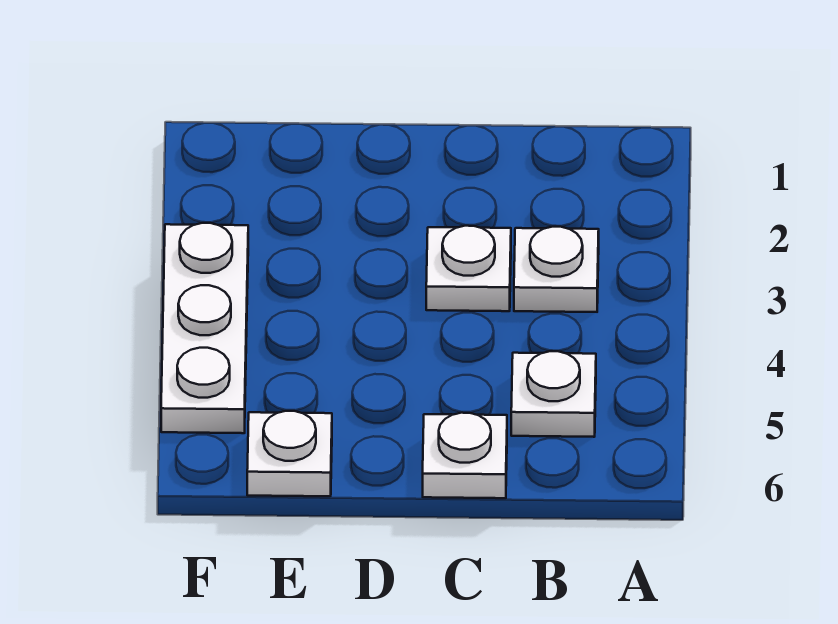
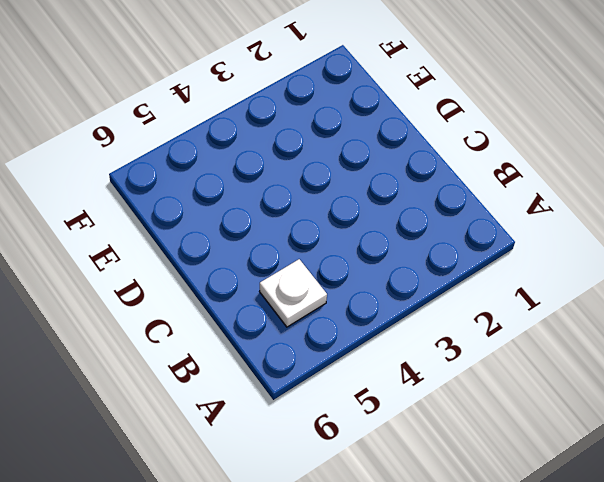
none -> white plate B3 level 1
none -> white plate C3 level 1

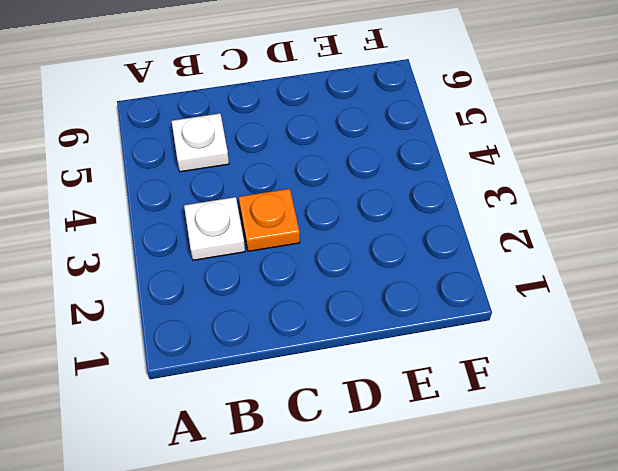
orange plate C3 level 1 -> white plate C3 level 1
none -> white plate C6 level 1
none -> white plate E6 level 1

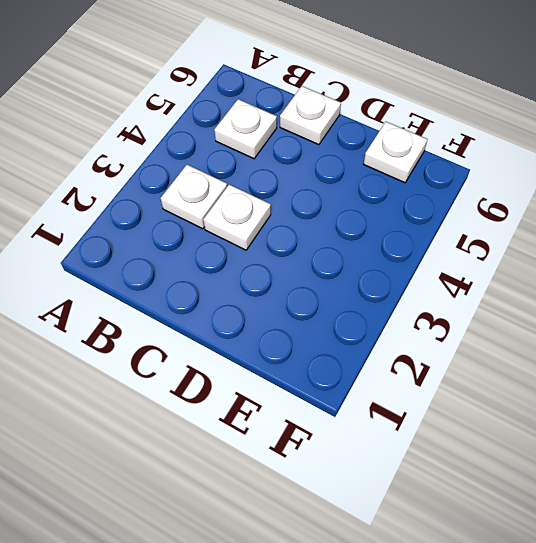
none -> white plate F3:F5 level 1

